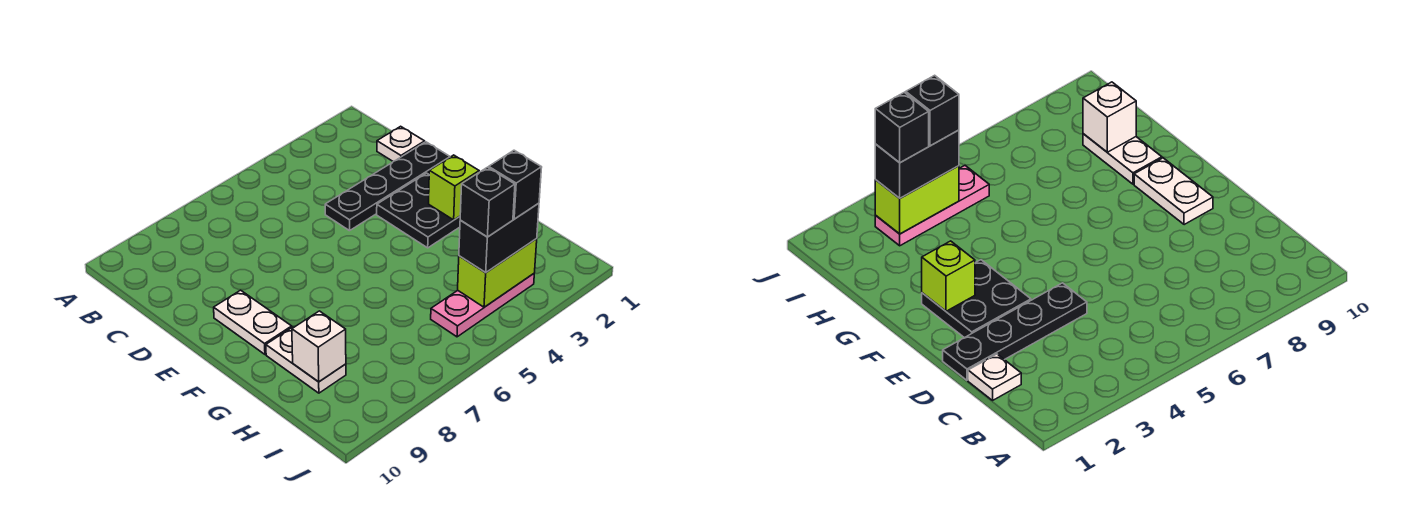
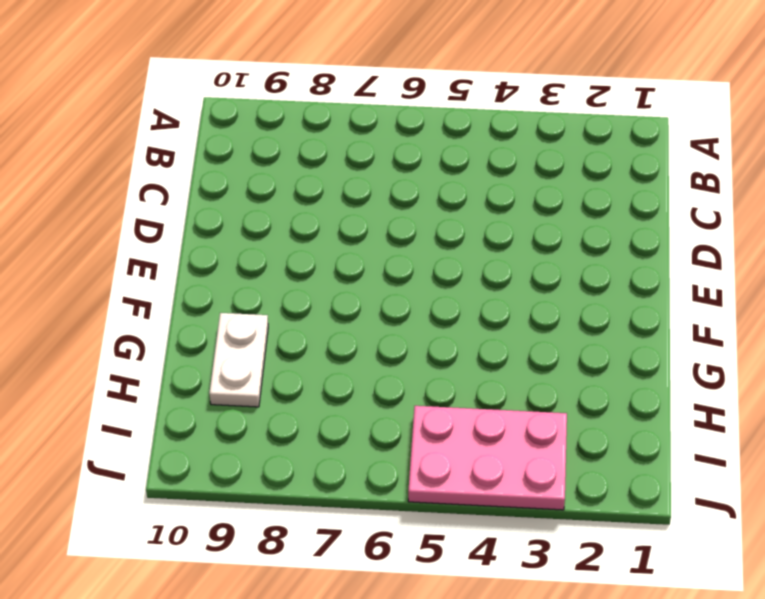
pink plate I3:J5 level 1 -> pink plate I3:I5 level 1
none -> white plate C1 level 1
none -> black plate D1:D4 level 1
none -> black plate E2:F3 level 1

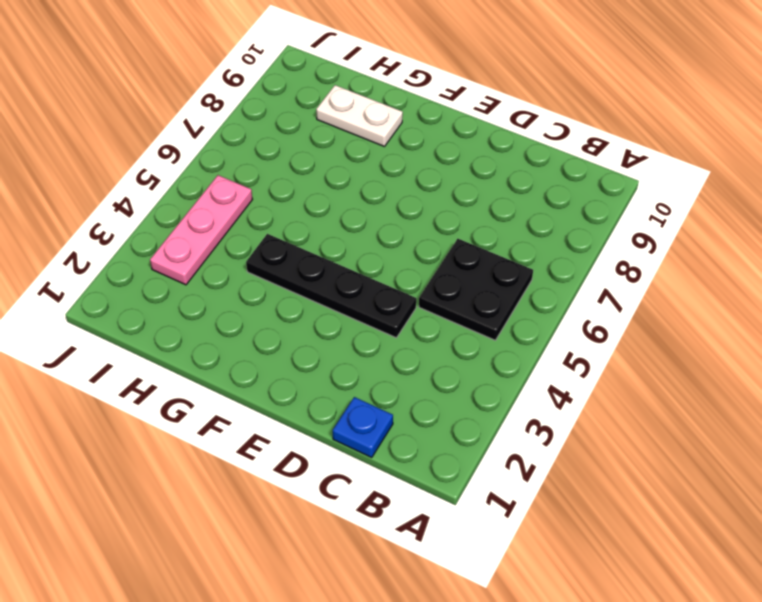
black plate B5:C6 level 1 -> black plate E2:F3 level 1
blue plate C1 level 1 -> white plate C1 level 1
black plate D4:G4 level 1 -> black plate D1:D4 level 1
none -> white plate E9:F9 level 1
none -> lime brick F2 level 2
none -> white brick H9 level 2

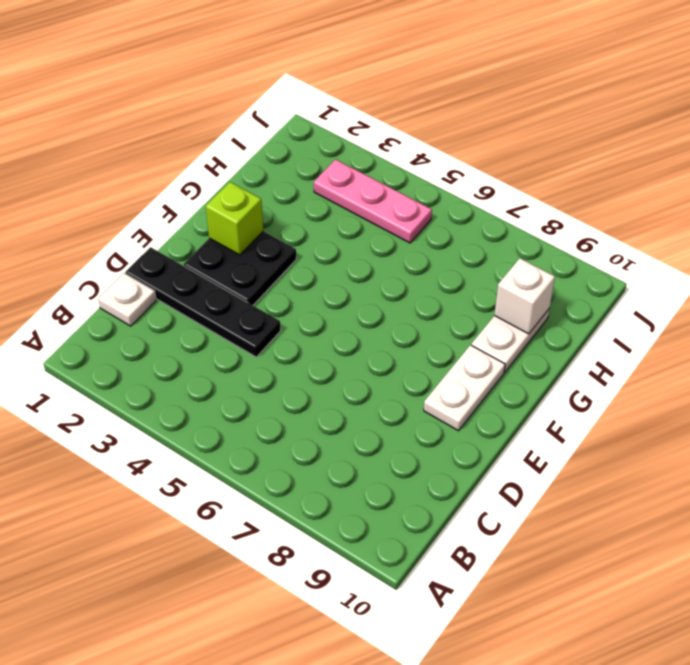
none -> lime brick I3:I4 level 2
none -> black brick I3:I4 level 3
none -> black brick I3 level 4

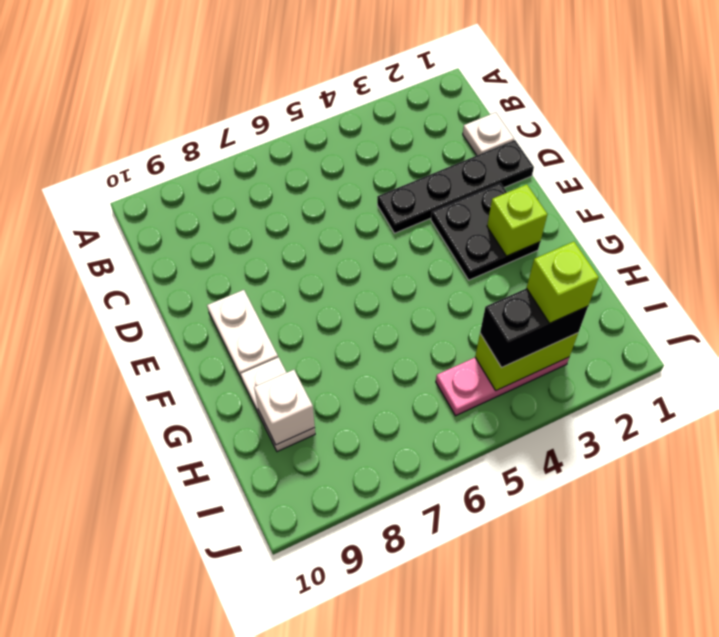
lime brick I3 level 4 -> black brick I3 level 4
none -> black brick I4 level 4

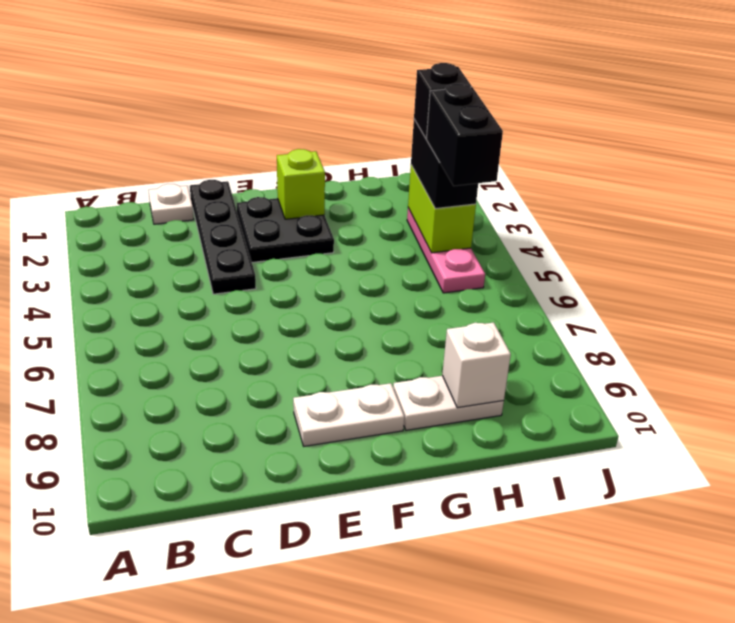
black brick I4:I5 level 4 -> black brick I4 level 4

